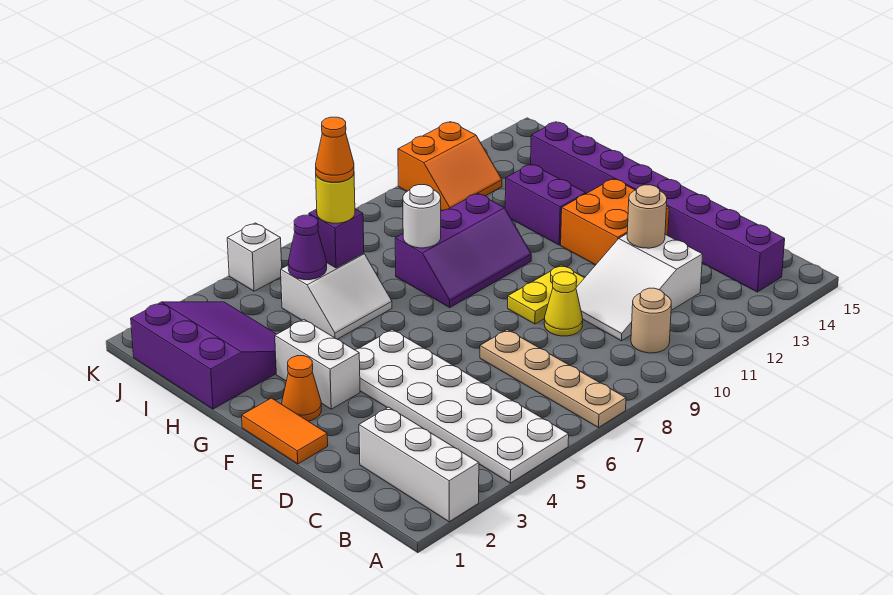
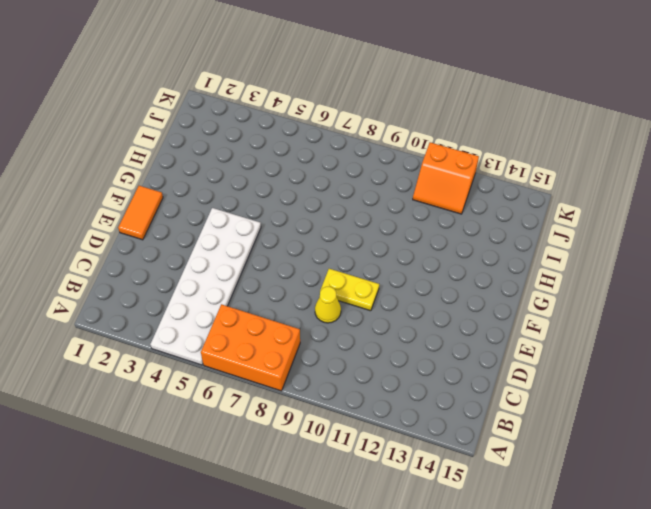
orange brick A6:B8 level 1 -> tan plate A7:D7 level 1
none -> white brick A2:C2 level 1
none -> tan round brick B10 level 1
none -> purple brick B14:I14 level 1

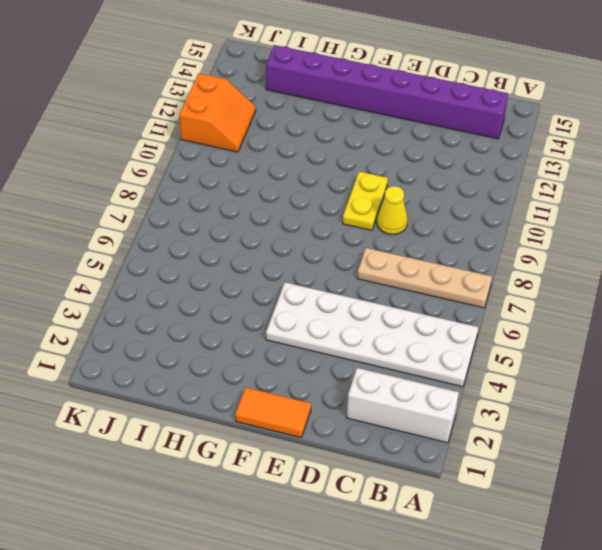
none -> tan round brick B10 level 1
none -> white slope C10:D12 level 1 top 12
none -> orange brick E12:F13 level 1

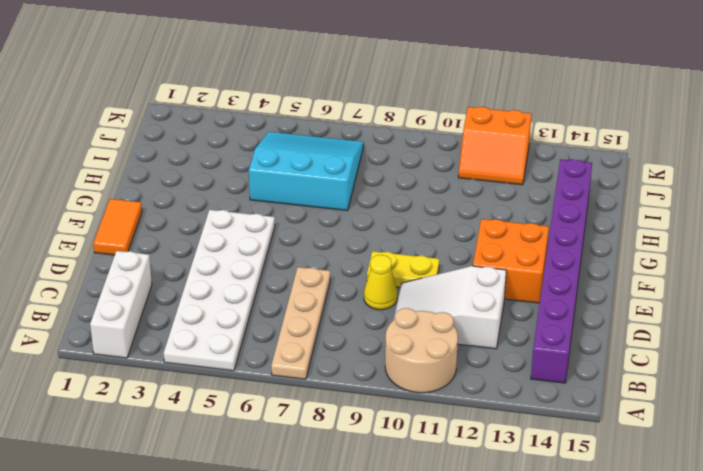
tan round brick A10:B11 level 1 -> tan round brick B10 level 1
cyan slope H5:J7 level 1 top H -> white slope H5:I6 level 1 top I
none -> orange cone F2 level 1
none -> white brick F3:G3 level 1
none -> purple slope G8:H10 level 1 top H

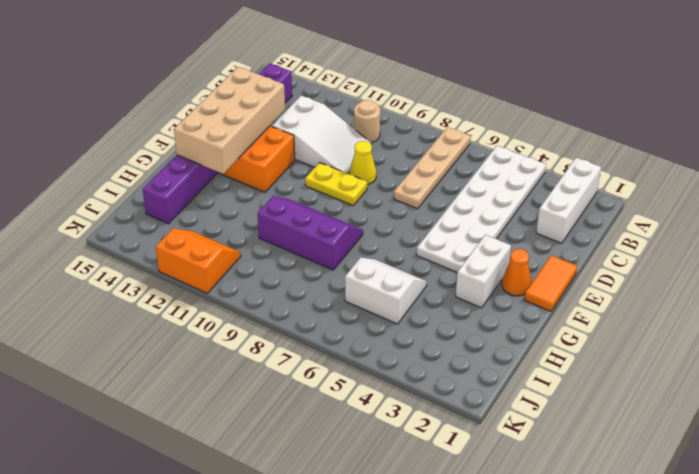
tan brick D13:G14 level 2 -> none
none -> purple brick G12:H12 level 1
none -> purple slope H1:J3 level 1 top 1
none -> white brick K5 level 1

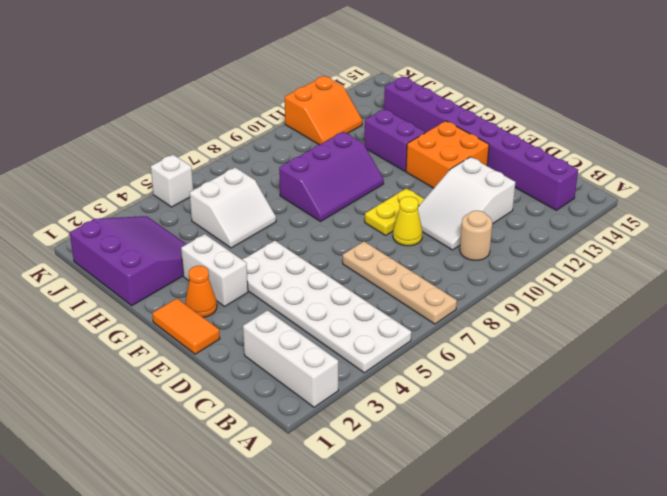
none -> tan round brick D12 level 2
none -> white round brick H8 level 2
none -> purple cone I5 level 2

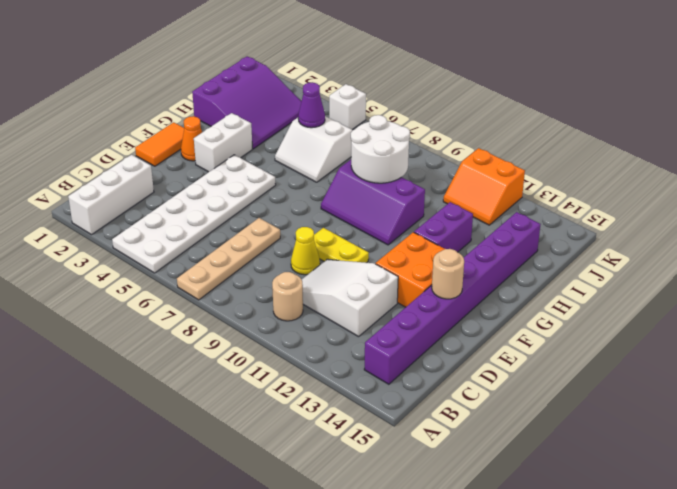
tan round brick E14 level 2 -> tan round brick D12 level 2
white round brick H8:I9 level 2 -> white round brick H8 level 2
none -> purple brick I6 level 2
none -> yellow round brick I6 level 3
none -> orange cone I6 level 4

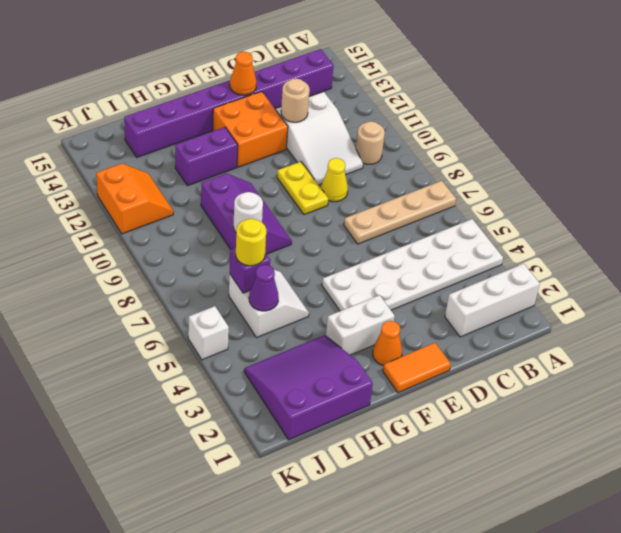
orange cone E14 level 2 -> orange cone I6 level 4

